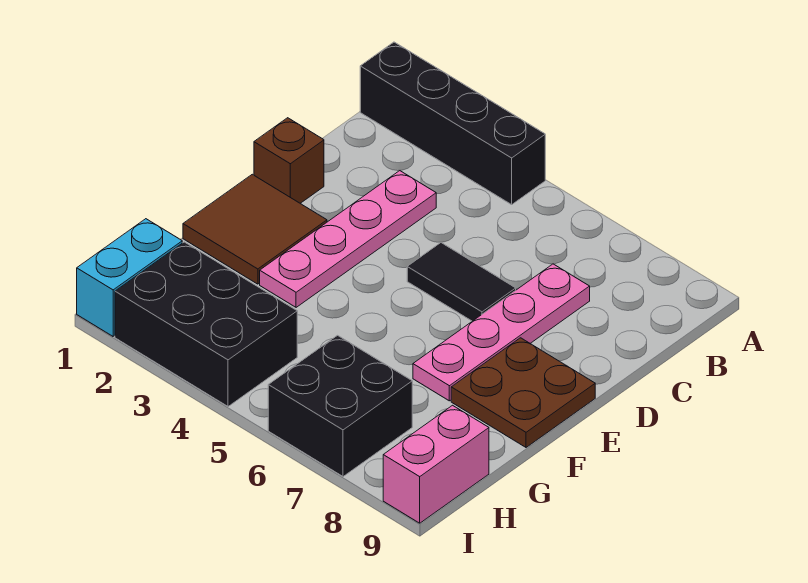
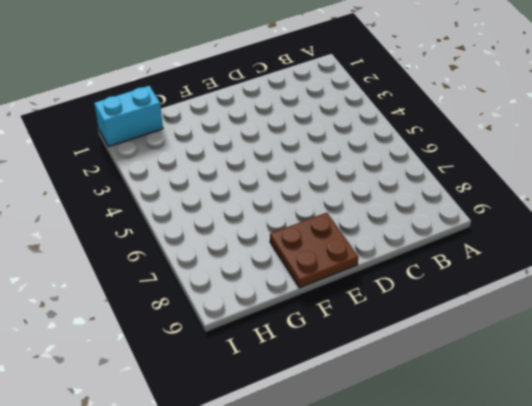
none -> black brick A1:A4 level 1
none -> pink plate C3:F3 level 1

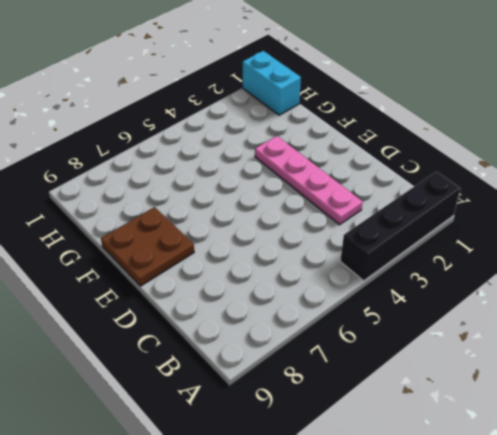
none -> pink plate C7:F7 level 1
none -> brown brick D1 level 1

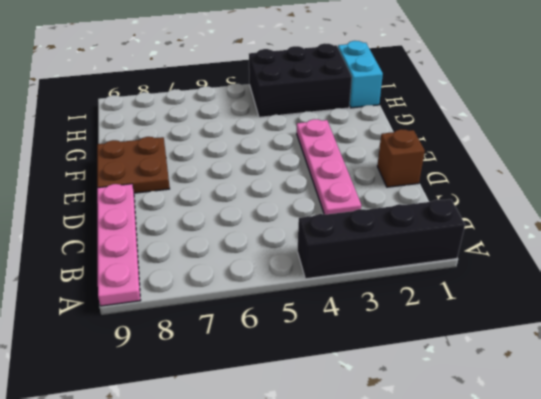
pink plate A9:D9 level 1 -> pink plate C7:F7 level 1
none -> black tile D5:D6 level 1
none -> brown tile E1:F2 level 1

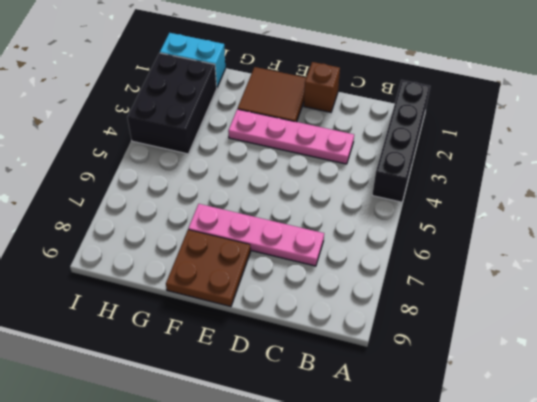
none -> black tile D5:D6 level 1
none -> black brick H6:I7 level 1

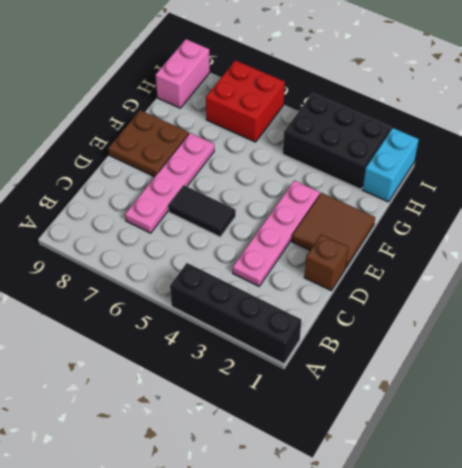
red brick H6:I7 level 1 -> black brick H6:I7 level 1

